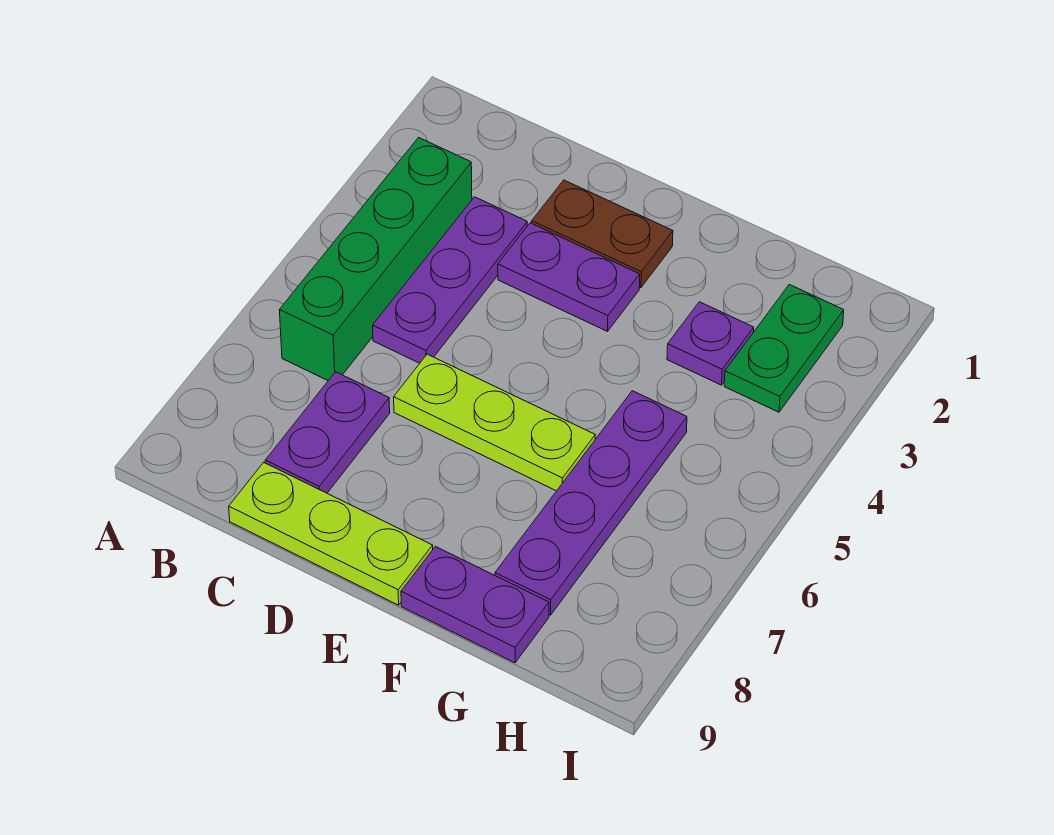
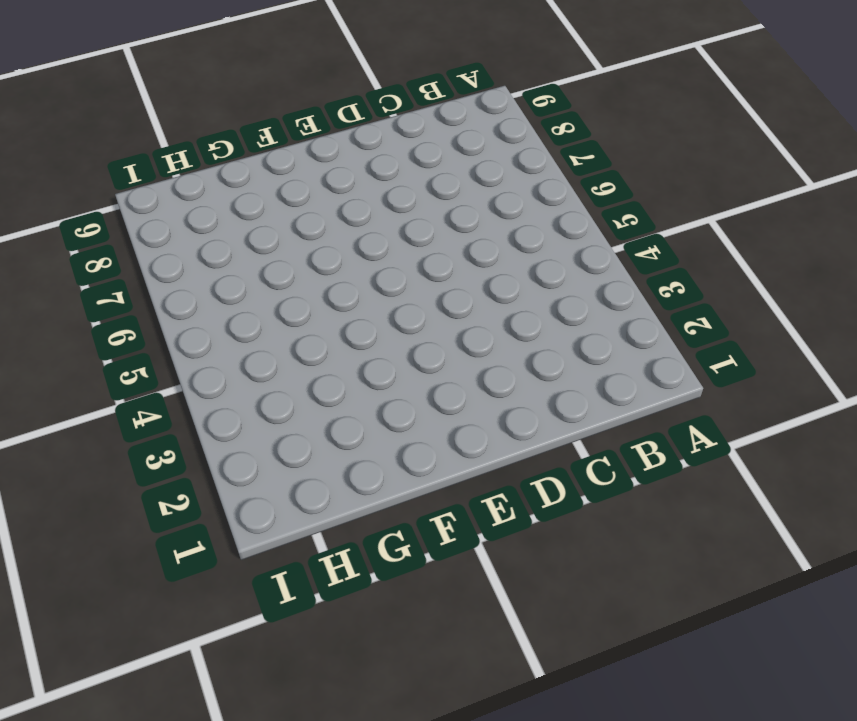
none -> green brick B3:B6 level 1
none -> purple plate C3:C5 level 1

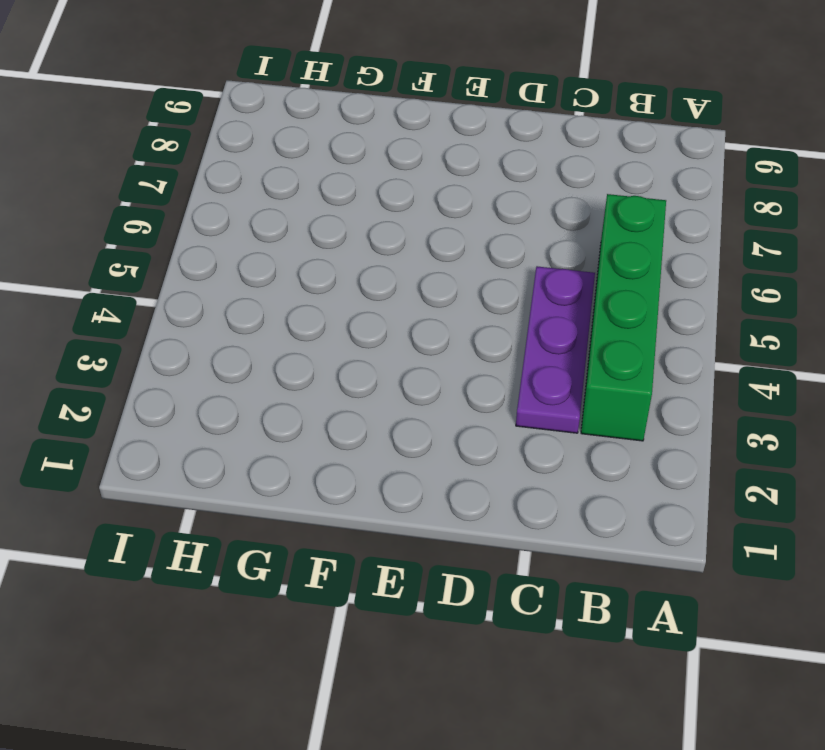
none -> purple plate C7:C8 level 1
none -> lime plate C9:E9 level 1

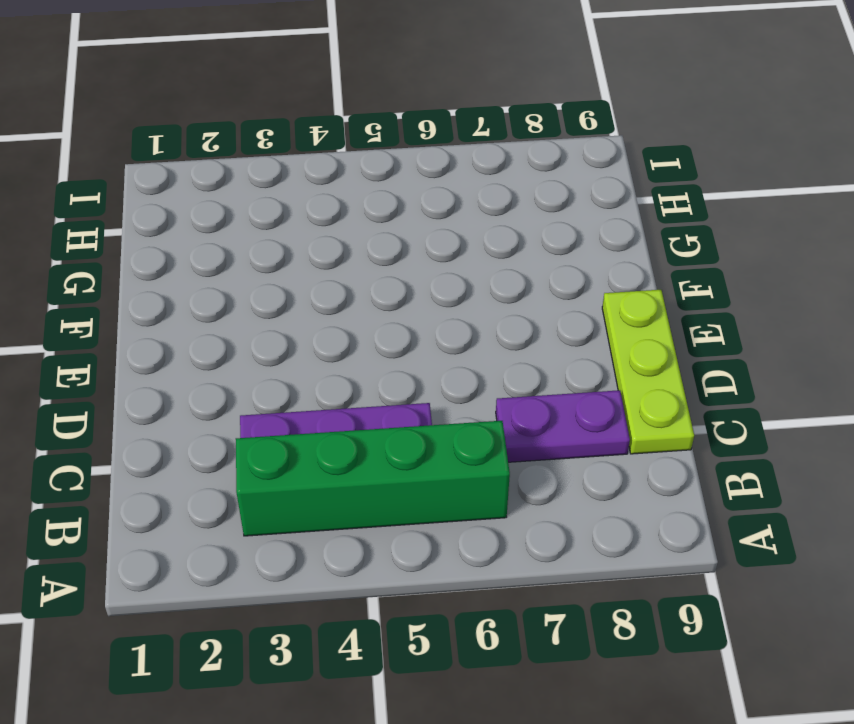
none -> brown plate D2:E2 level 1
none -> purple plate D3:E3 level 1

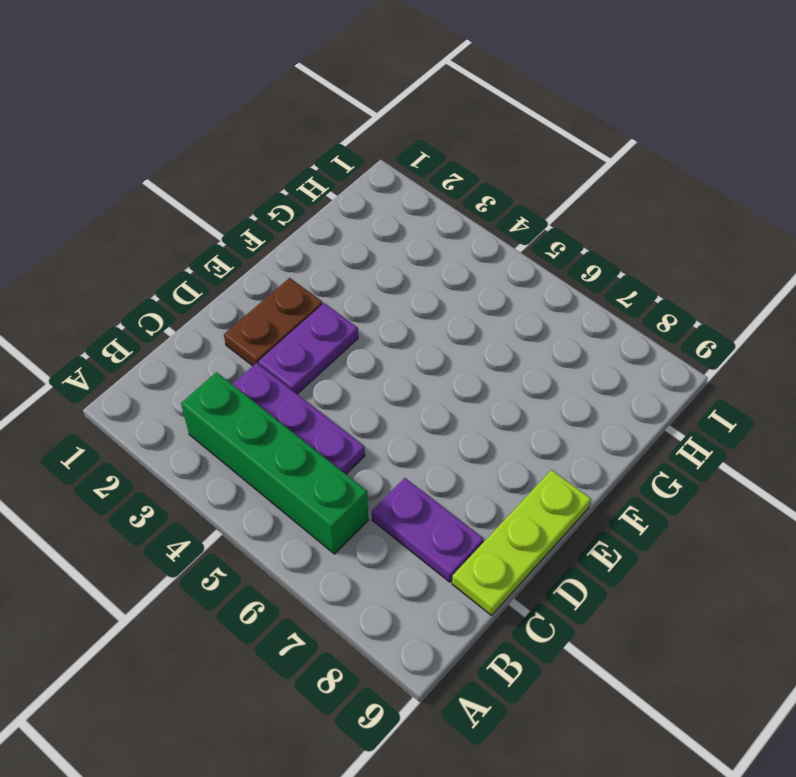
none -> lime plate D6:F6 level 1
none -> purple plate F9:G9 level 1

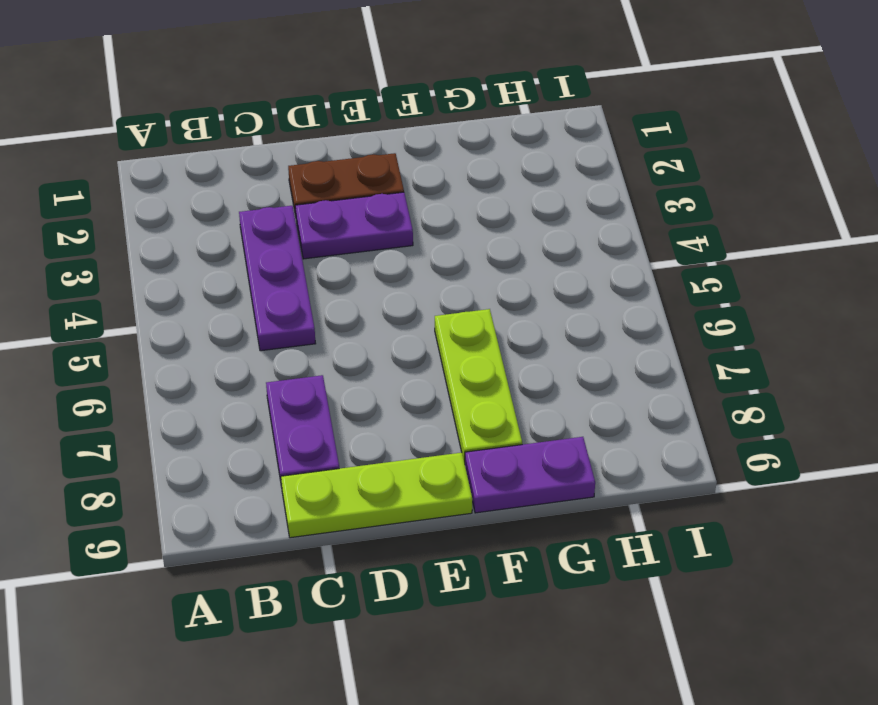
lime plate F6:F8 level 1 -> lime plate D6:F6 level 1
none -> green brick B3:B6 level 1
none -> purple plate G3 level 1

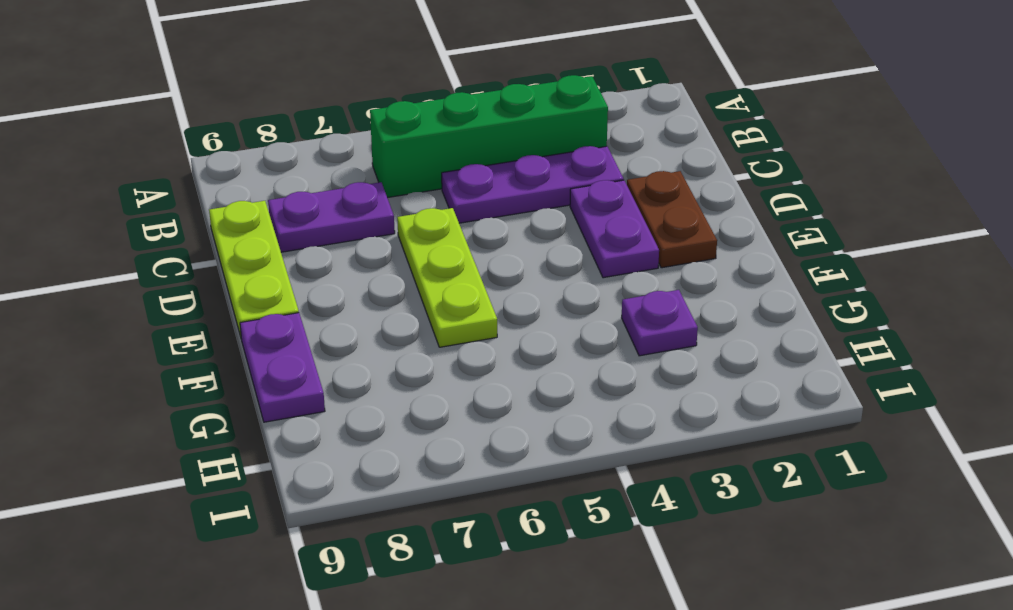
none -> purple plate G5:G8 level 1
none -> green plate H2:H3 level 1

